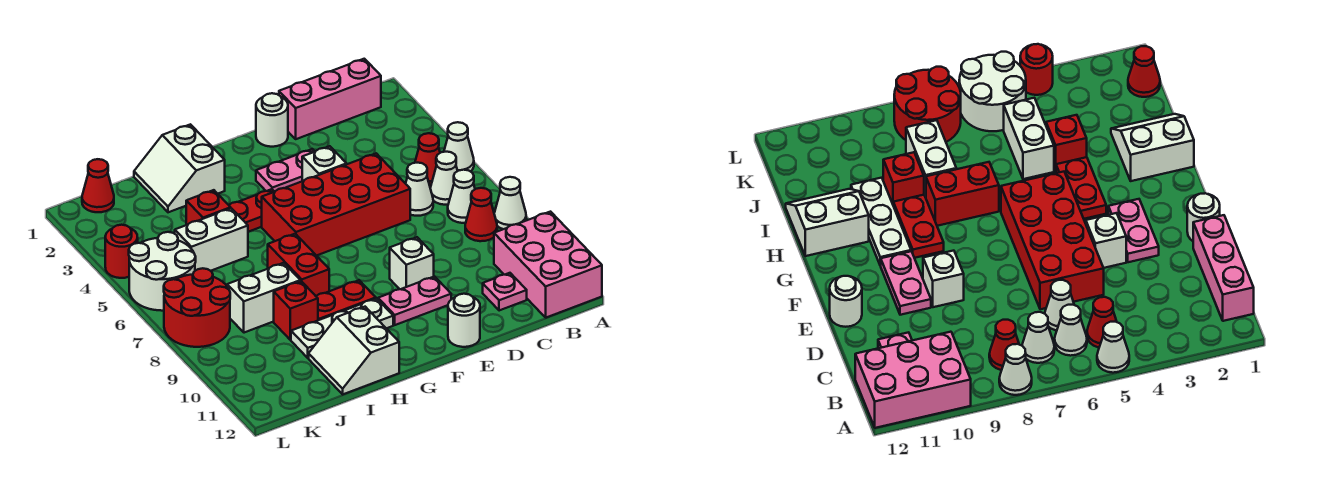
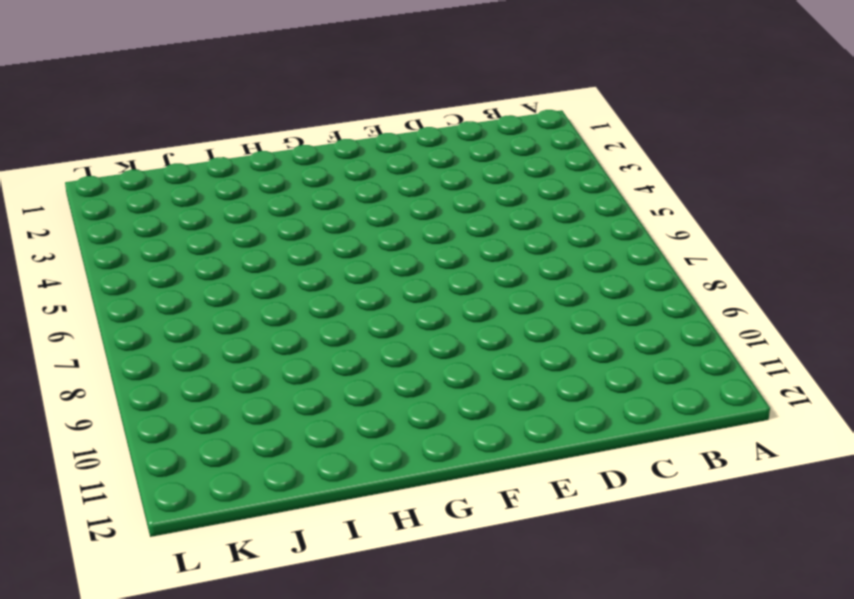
none -> white cone A5 level 1
none -> white cone A8 level 1
none -> pink brick A10:B12 level 1
none -> pink brick B1:D1 level 1

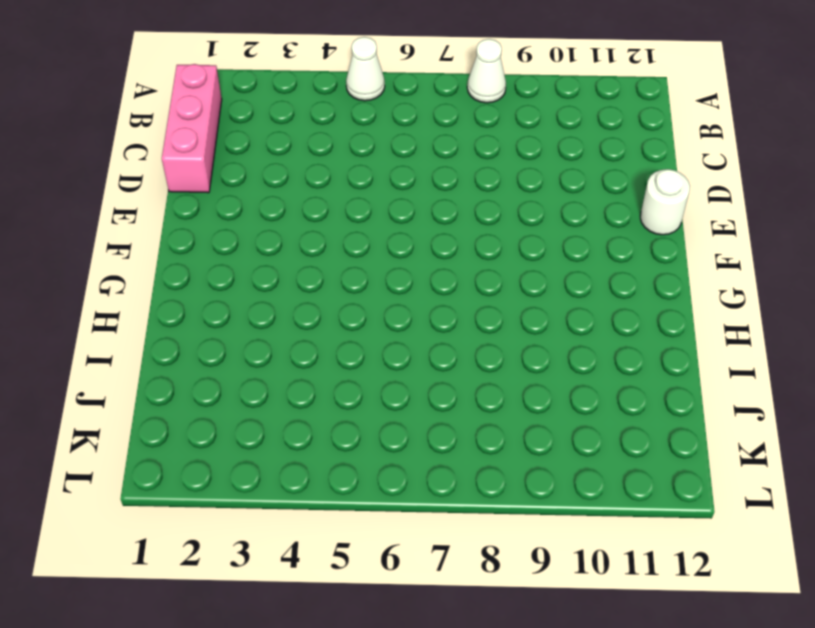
none -> pink brick A10:B12 level 1
none -> red cone B5 level 1
none -> white cone B6 level 1
none -> white cone B7 level 1

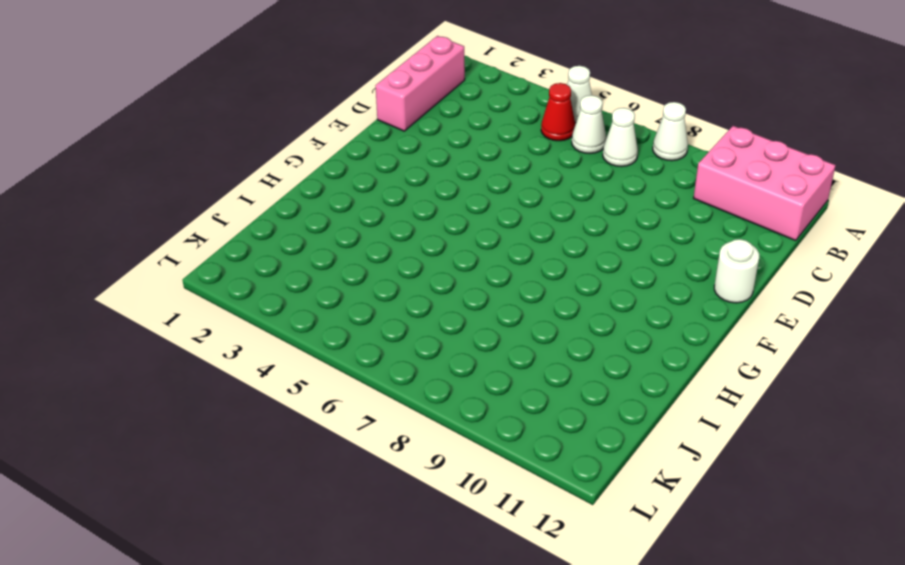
none -> red cone B8 level 1
none -> white cone C6 level 1
none -> pink plate C11 level 1
none -> red brick D5:G6 level 1

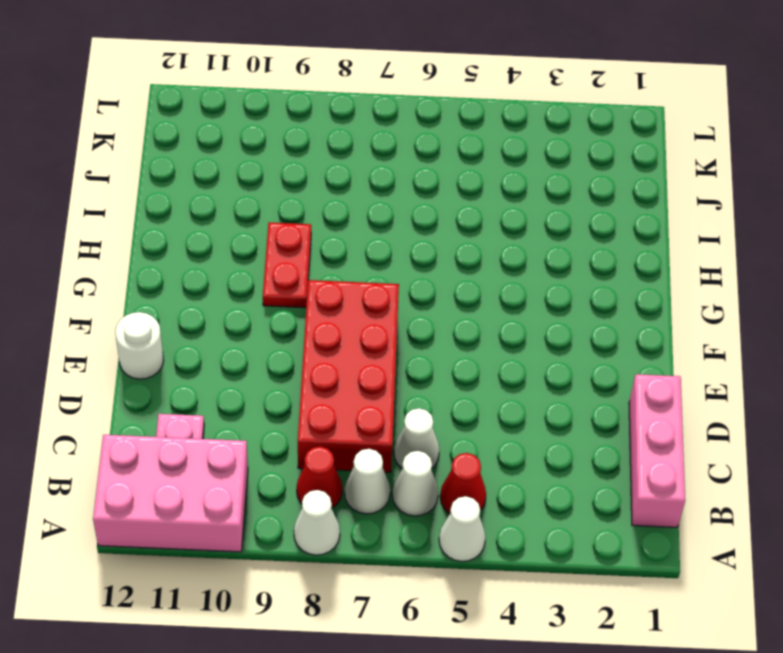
red brick C7:F8 level 1 -> red brick D5:G6 level 1
none -> white round brick E1 level 1
none -> pink plate E3:F3 level 1
none -> white brick E4 level 1
none -> white brick E9 level 1

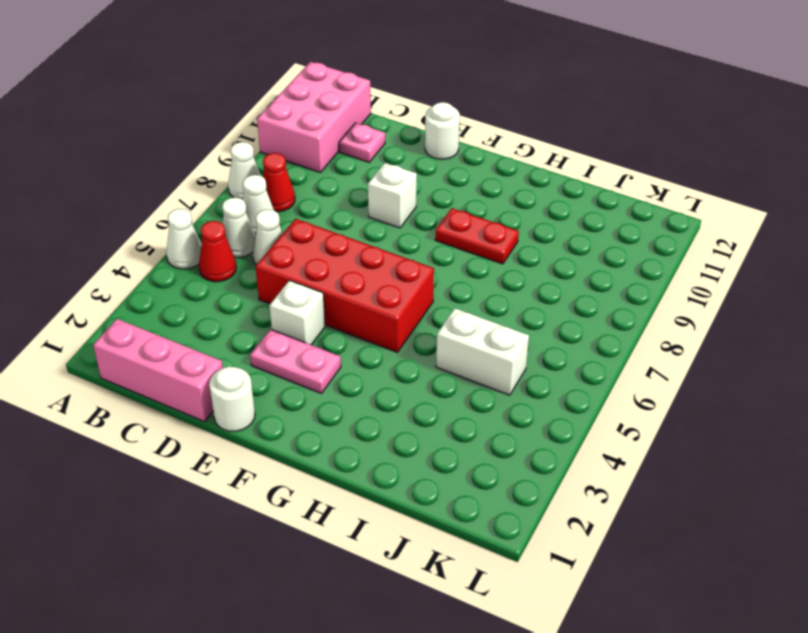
none -> pink plate E10:F10 level 1
none -> red plate G4:H4 level 1
none -> white plate G10:I10 level 1
none -> white slope H1:I2 level 1 top H

